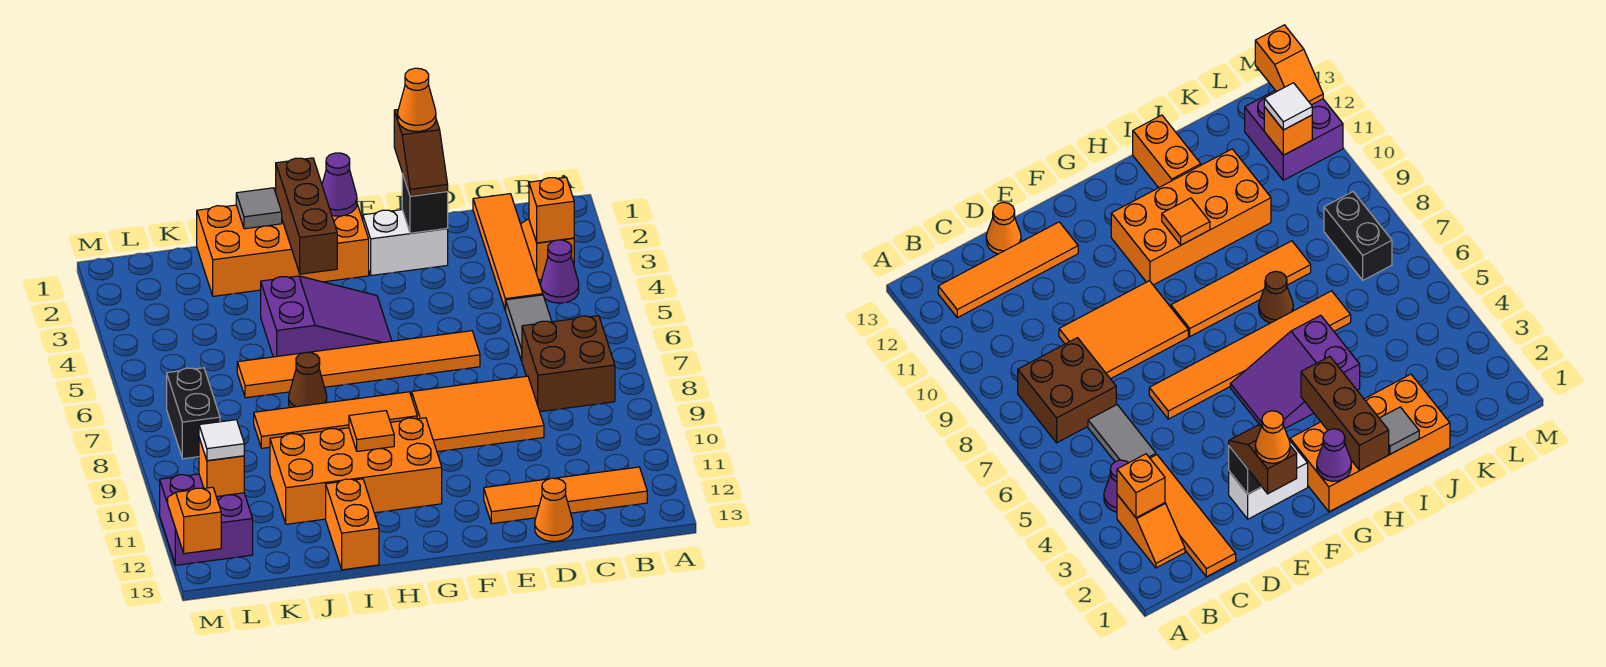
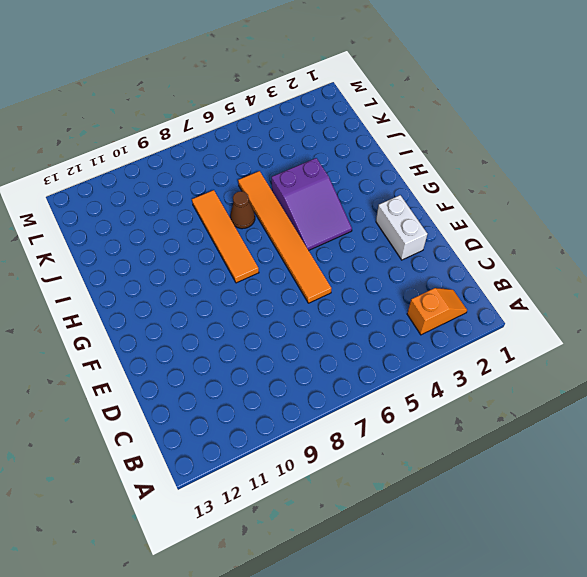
none -> purple cone B4 level 1
none -> brown brick B7:C8 level 1
none -> orange tile B12:E12 level 1

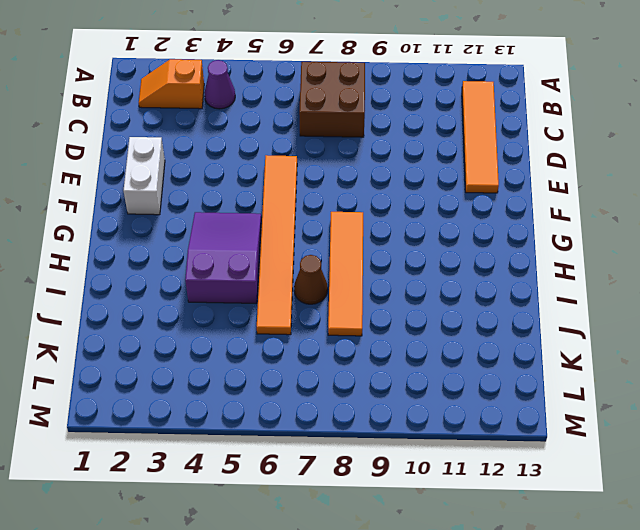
none -> orange tile C1:C4 level 1
none -> grey tile C5:C6 level 1
none -> orange tile D8:F9 level 1

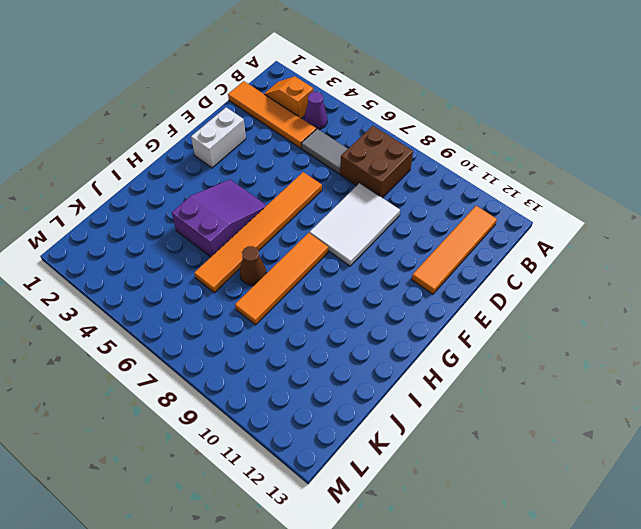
white tile D8:F9 level 1 -> orange tile D8:F9 level 1
none -> orange cone D13 level 1
none -> orange brick G1:J2 level 1
none -> orange brick G10:J11 level 1

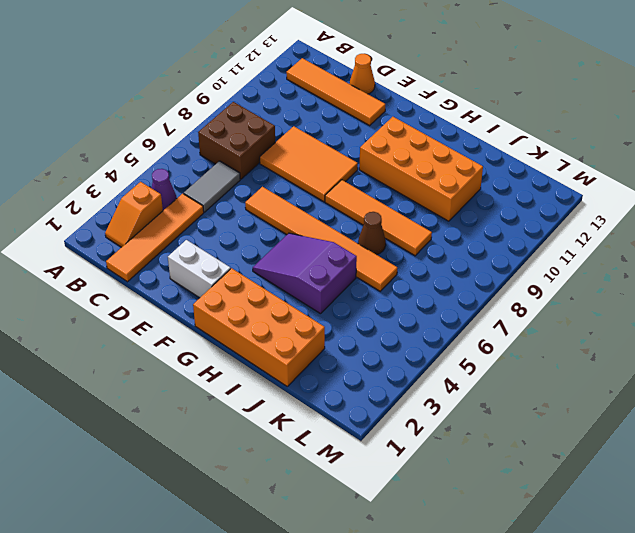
none -> orange brick I12:I13 level 1
none -> black brick L7:L8 level 1
none -> purple brick L11:M12 level 1

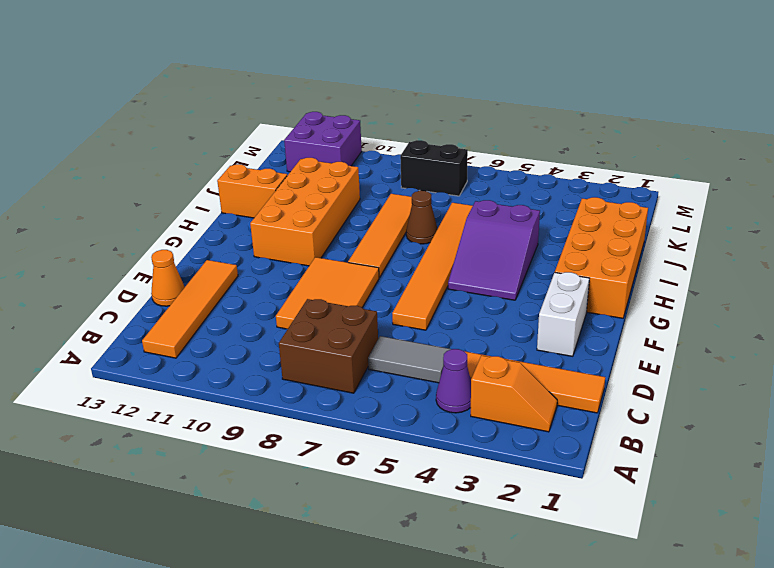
none -> orange brick B3 level 2
none -> black brick E2 level 2
none -> purple cone G1 level 2

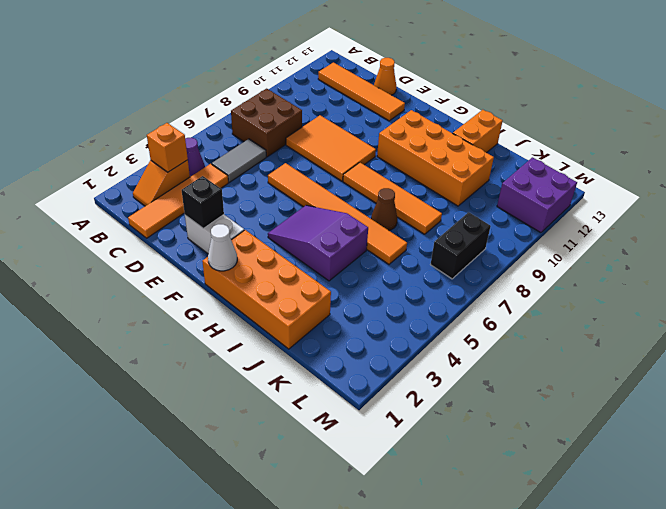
white cone G1 level 2 -> purple cone G1 level 2
none -> brown brick H1:H3 level 2
none -> orange tile H10 level 2
none -> grey tile I1 level 2

